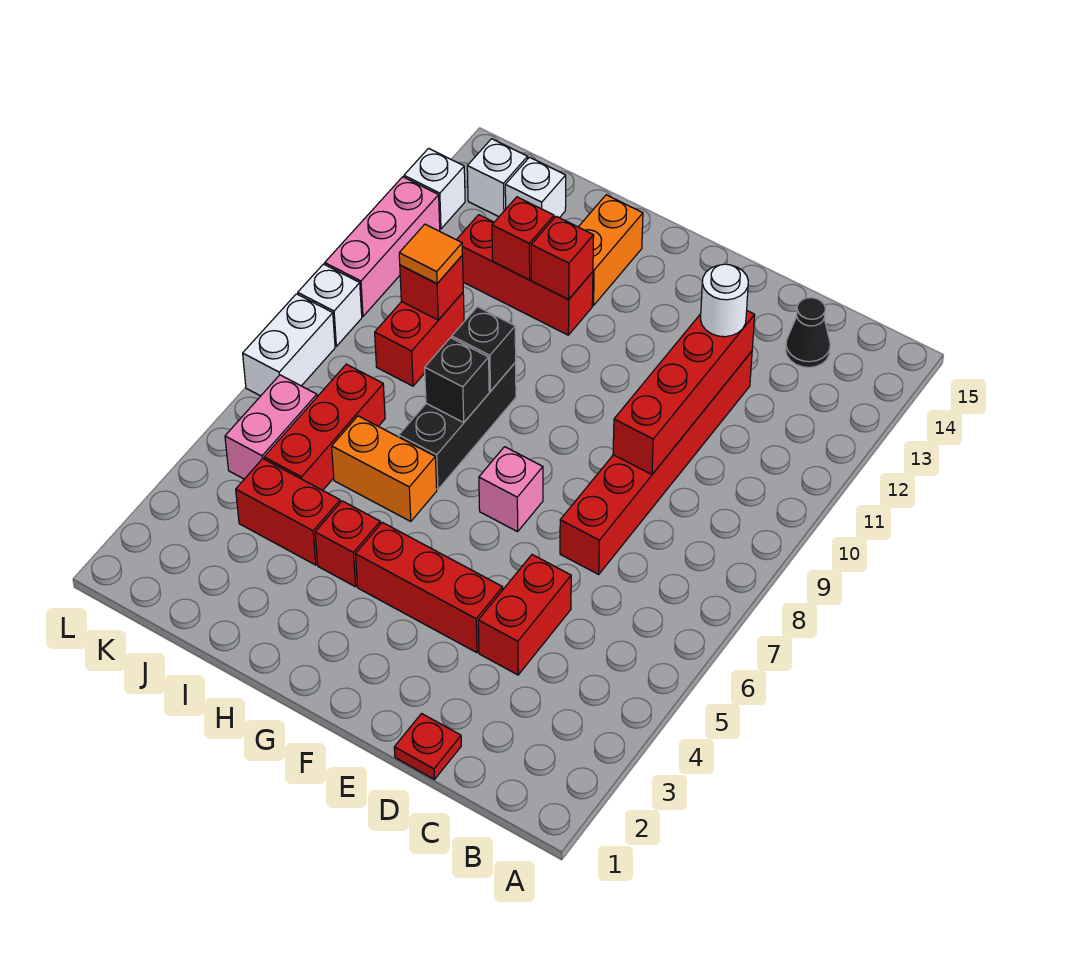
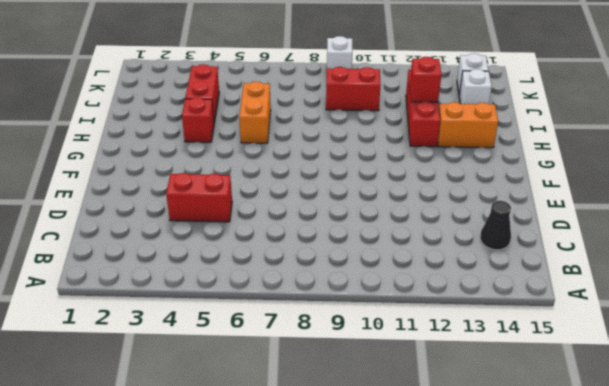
none -> red plate D1 level 1
none -> red brick D7:D12 level 1
none -> red brick E4:G4 level 1

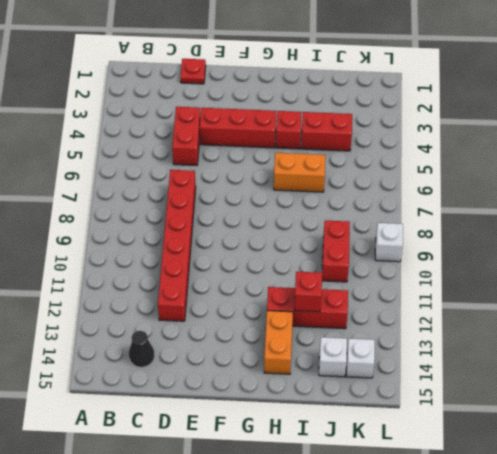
none -> pink brick F7 level 1
none -> black brick H7:H9 level 1
none -> red brick J5:J7 level 1

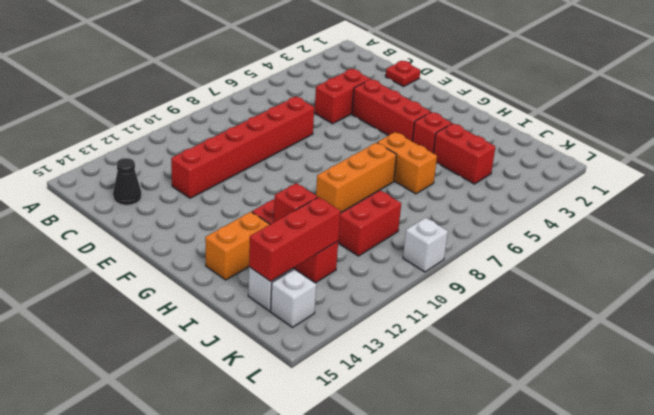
orange brick H7:H9 level 1 -> black brick H7:H9 level 1
red brick J12:J14 level 2 -> red brick J5:J7 level 1
none -> pink brick F7 level 1
none -> pink brick K5:K6 level 1
none -> white brick L7:L8 level 1

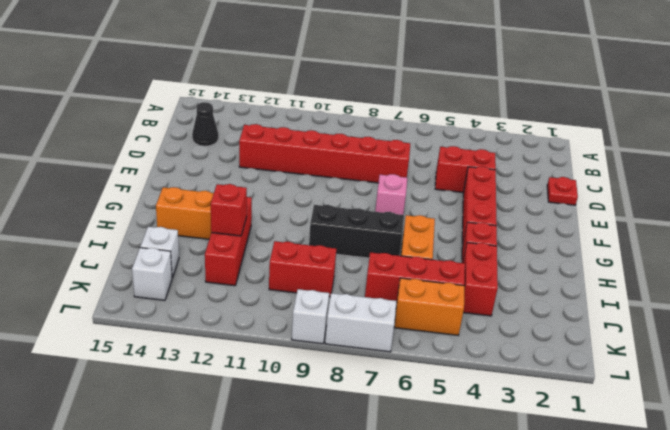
orange brick K5:K6 level 1 -> pink brick K5:K6 level 1
none -> pink brick L10:L12 level 1
none -> white brick L13 level 1
none -> red brick D9:D12 level 2

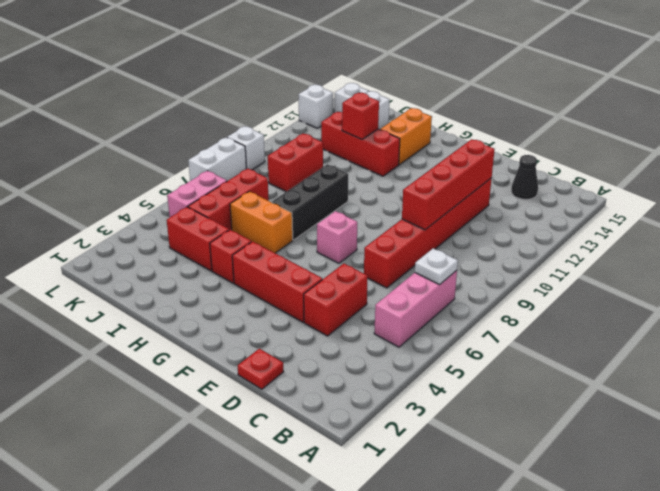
pink brick B5:B7 level 1 -> pink brick L10:L12 level 1
white plate B7 level 2 -> none
none -> black brick H8 level 2
none -> black brick H9 level 2
none -> red brick H12 level 2

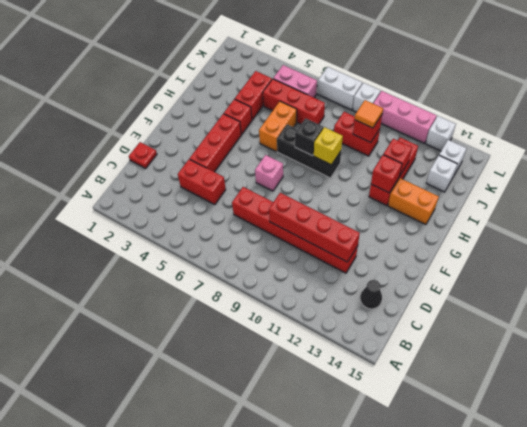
yellow brick H9 level 2 -> black brick H9 level 2
none -> white round brick D12 level 3

